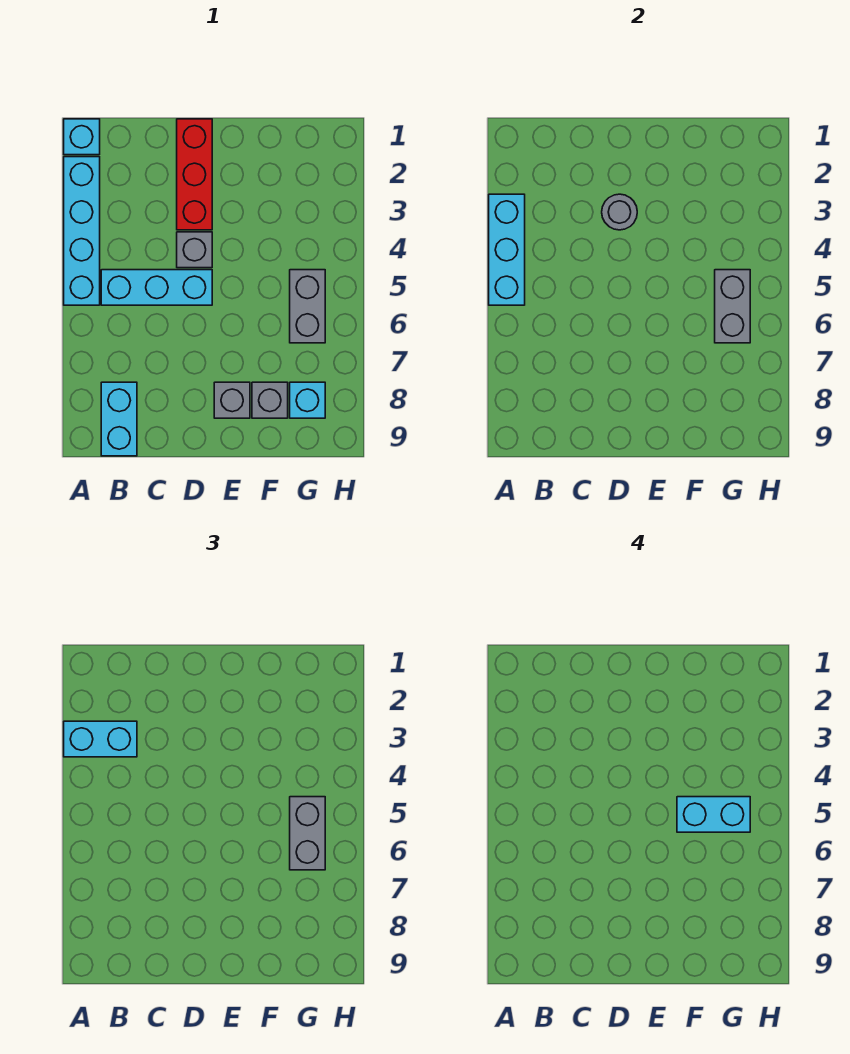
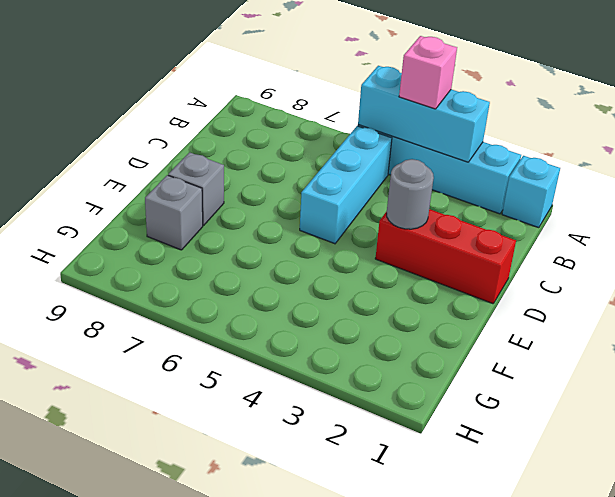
pink brick A4 level 3 -> none
none -> cyan brick B8:B9 level 1
none -> grey brick D4 level 1
none -> grey brick G5:G6 level 1

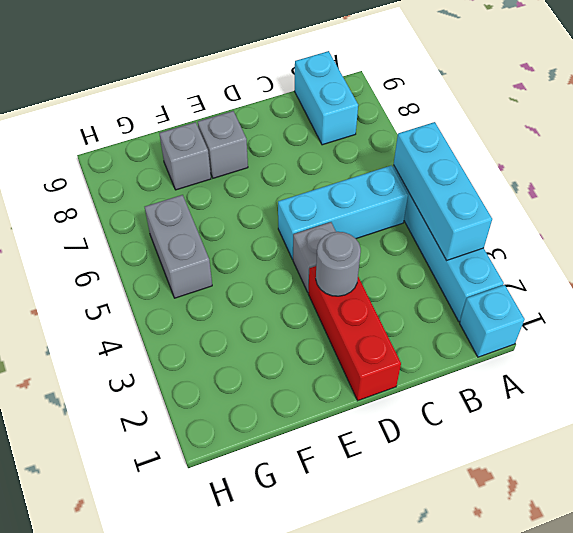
none -> cyan brick G8 level 1
none -> grey brick G5:G6 level 2
none -> cyan brick A3:B3 level 3

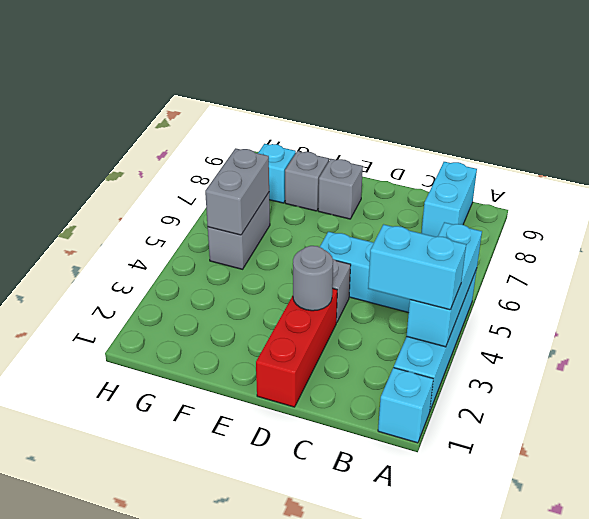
none -> grey brick G5:G6 level 3
none -> cyan brick F5:G5 level 4

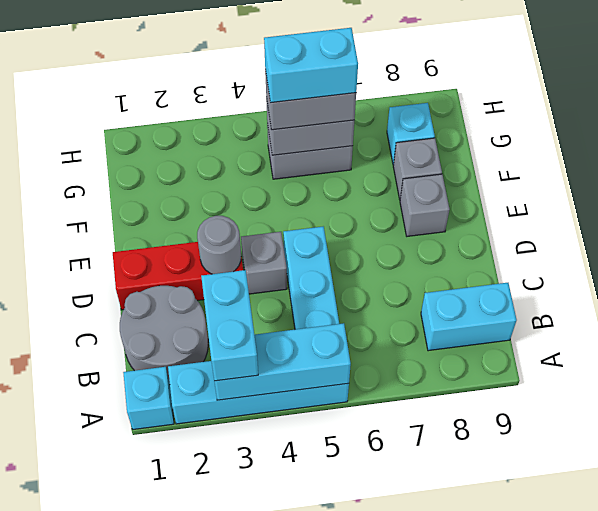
grey round brick B1:C2 level 1 -> none
cyan brick G5:G6 level 4 -> cyan brick F5:G5 level 4

